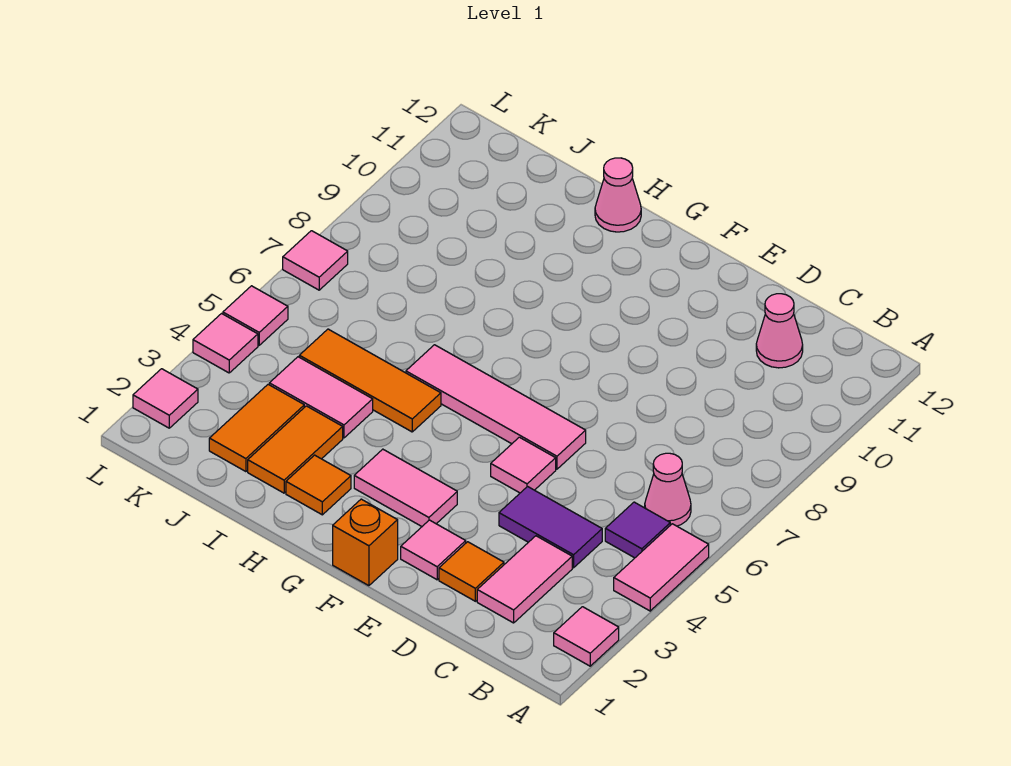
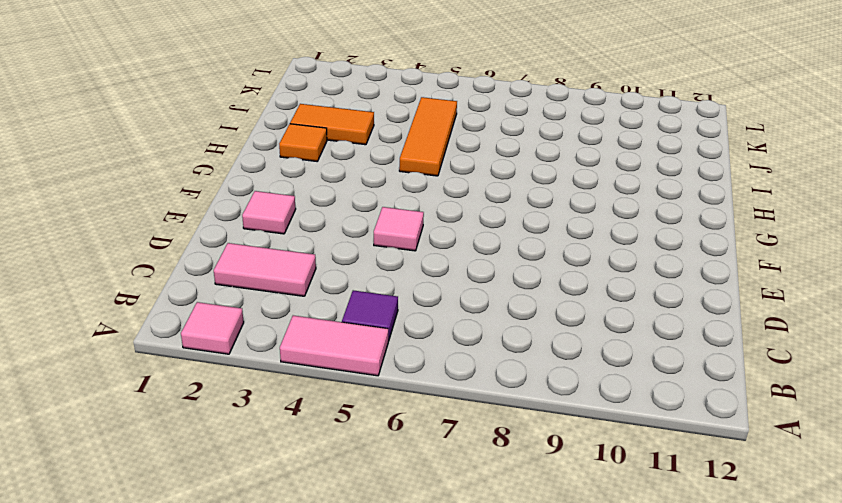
none -> pink cone B6 level 1
none -> purple tile C4:D4 level 1
none -> pink cone C11 level 1

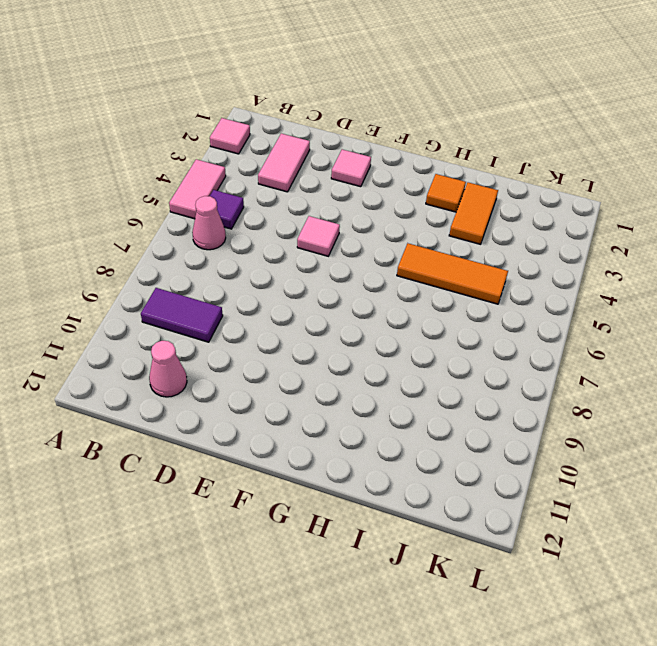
purple tile B9:C9 level 1 -> purple tile C4:D4 level 1
none -> orange tile D2 level 1
none -> pink tile E6:H6 level 1
none -> orange brick F1 level 1

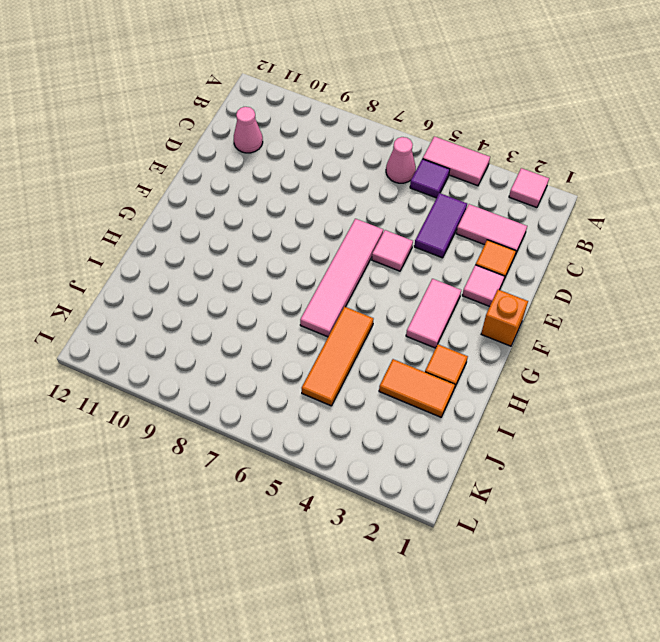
none -> pink cone H12 level 1
none -> pink tile I4:J4 level 1
none -> orange tile J2:J3 level 1

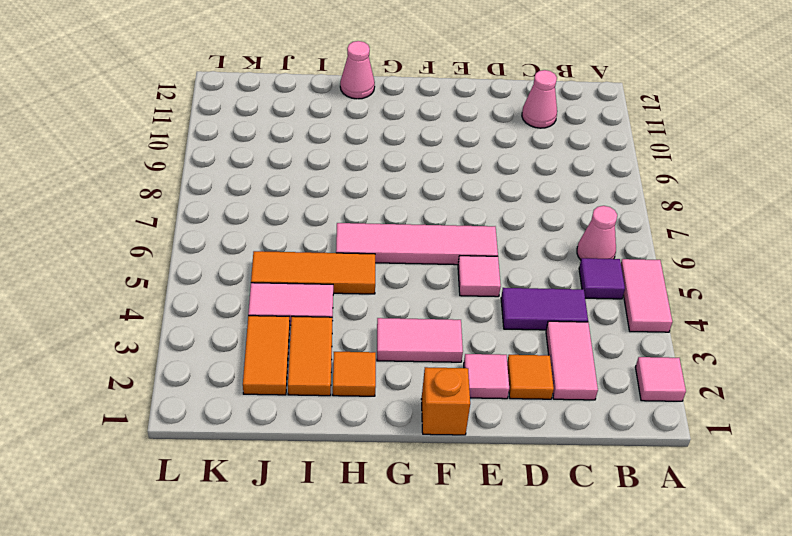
none -> pink tile L2 level 1
none -> pink tile L4 level 1
none -> pink tile L5 level 1

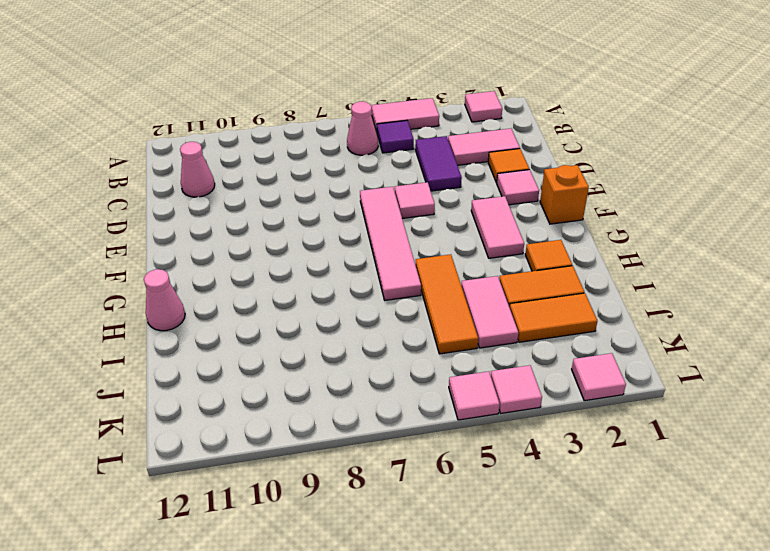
none -> pink tile L7 level 1

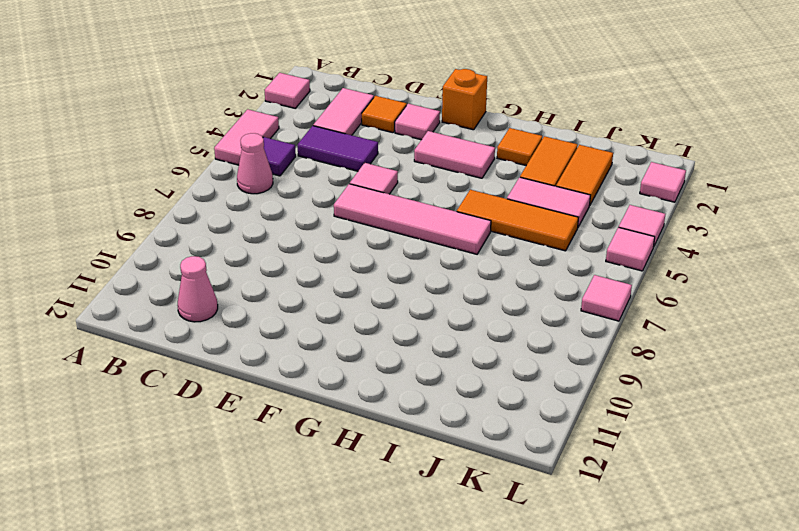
none -> pink cone H12 level 1

